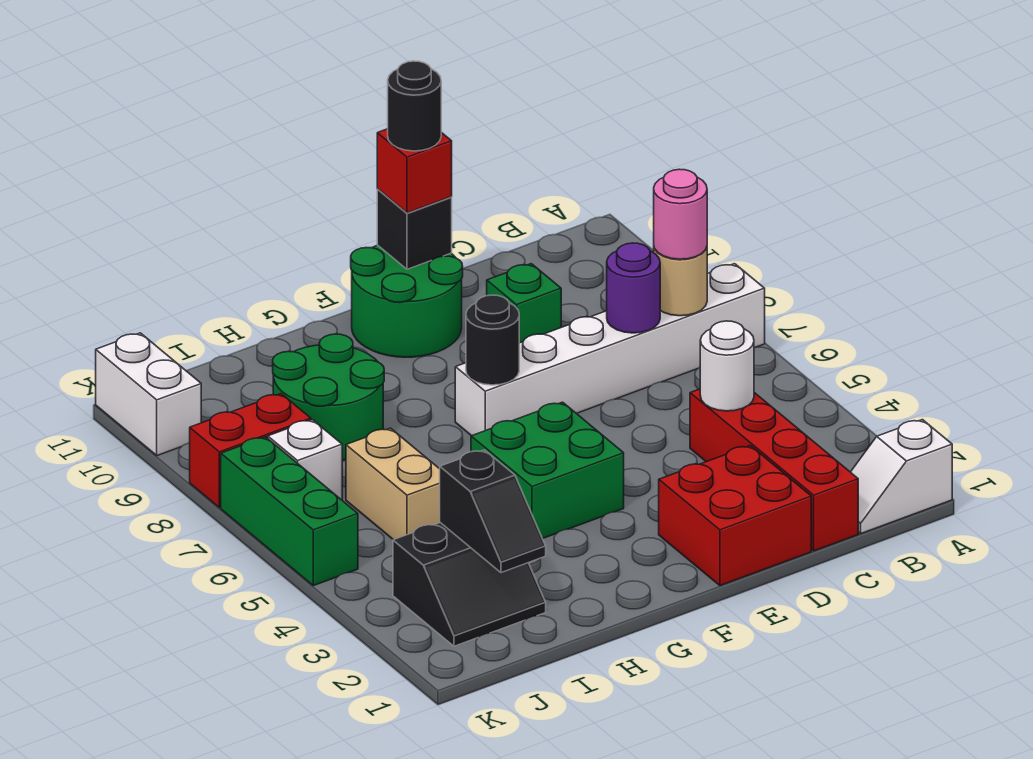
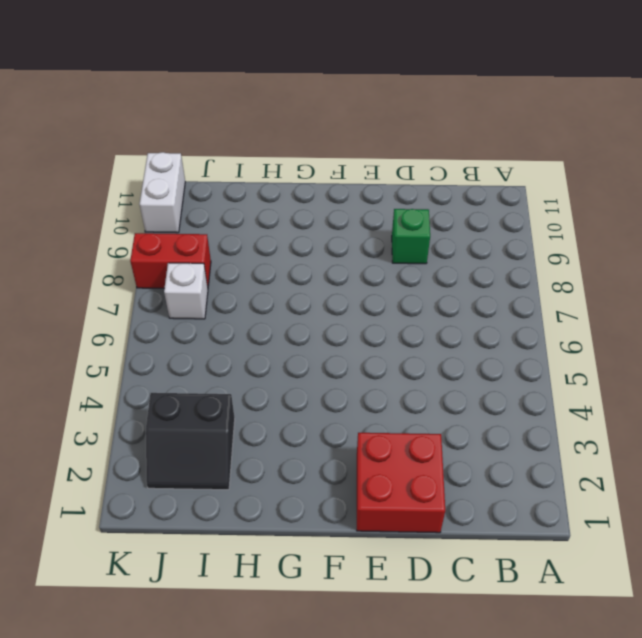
none -> white slope A1:B1 level 1 top A
none -> white brick A7:F7 level 1
none -> red brick C1:C4 level 1

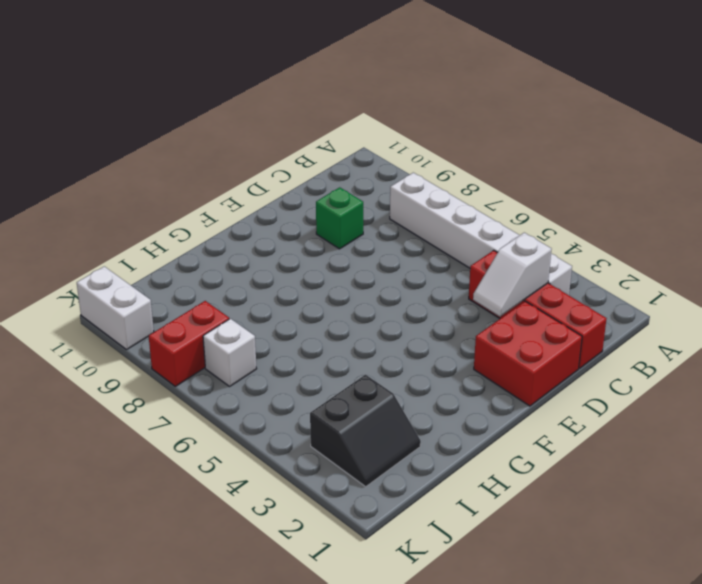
white brick B3:B8 level 1 -> white brick A7:F7 level 1
white slope C3:D3 level 2 top C -> white slope A1:B1 level 1 top A
none -> green round brick E10:F11 level 1
none -> green brick F4:G5 level 1
none -> green round brick H8:I9 level 1

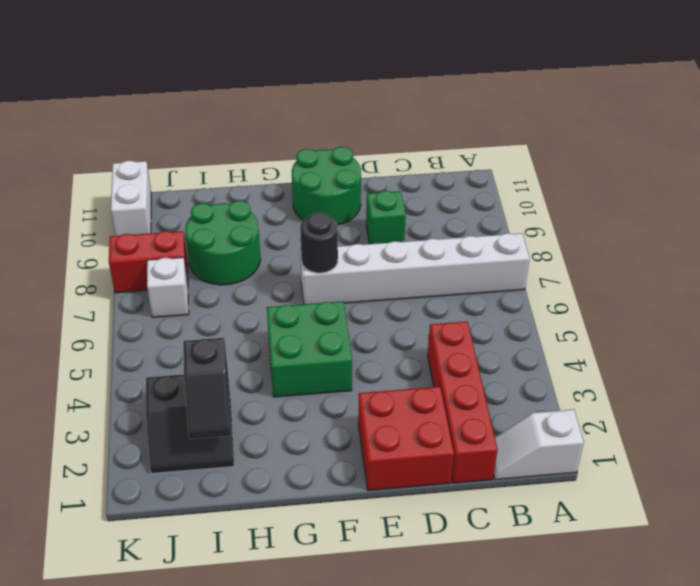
none -> tan brick I5:I6 level 1
none -> green brick K5:K7 level 1
none -> tan round brick B7 level 2

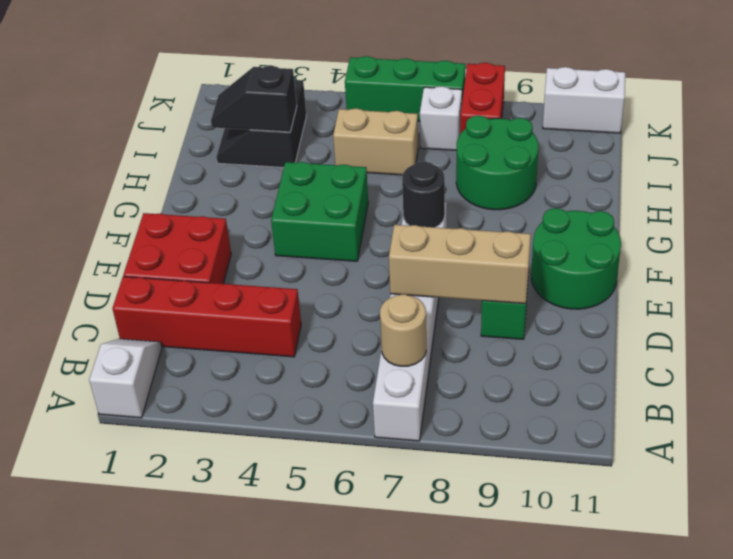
tan brick D7:D9 level 2 -> none
none -> white round brick C4 level 2
none -> purple round brick C7 level 2
none -> black brick E11 level 2

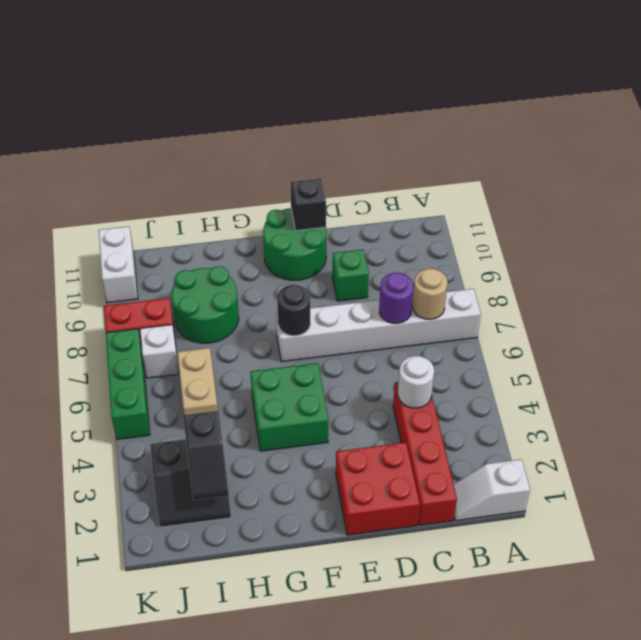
none -> pink round brick B7 level 3
none -> red brick E11 level 3
none -> black round brick E11 level 4

